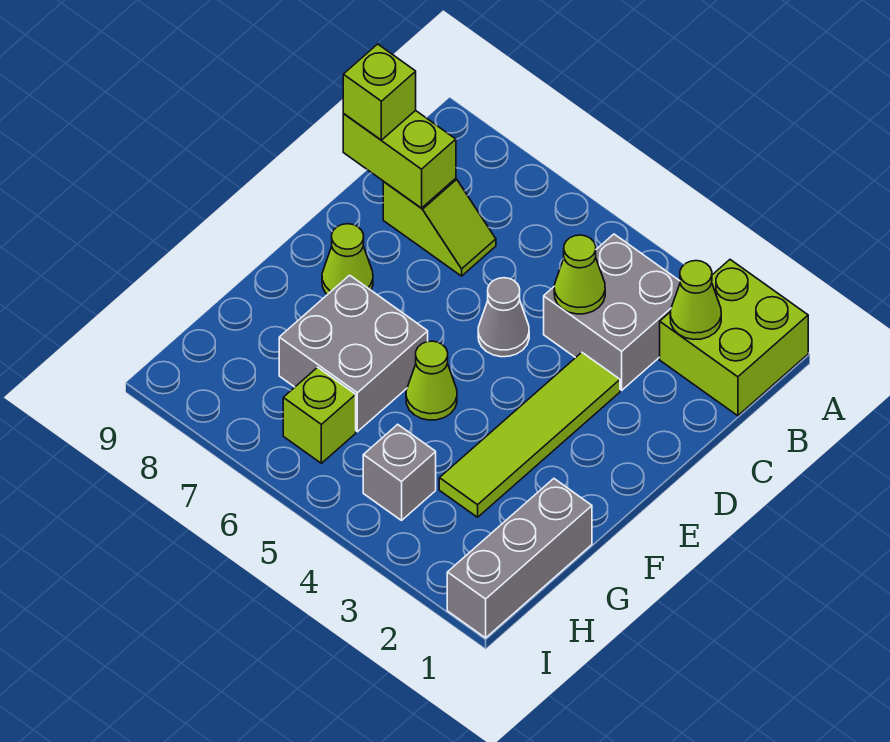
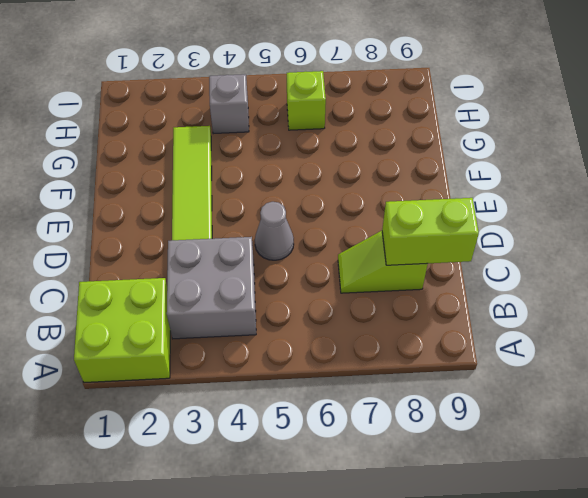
none -> lime cone E8 level 1
none -> lime cone F5 level 1
none -> grey brick F6:G7 level 1

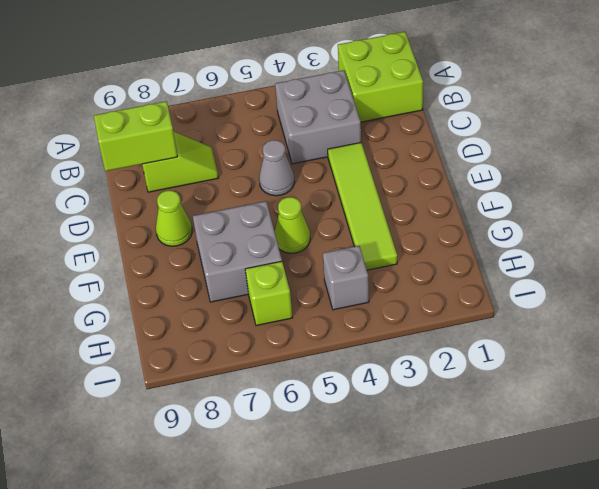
none -> grey brick G1:I1 level 1
none -> lime cone B2 level 2
none -> lime cone C4 level 2

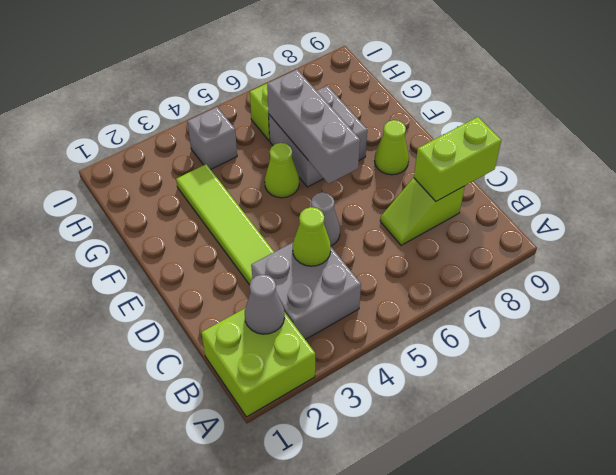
grey cone B2 level 2 -> lime cone B2 level 2
grey brick E6:G6 level 2 -> grey brick G1:I1 level 1
none -> lime brick C9 level 3

